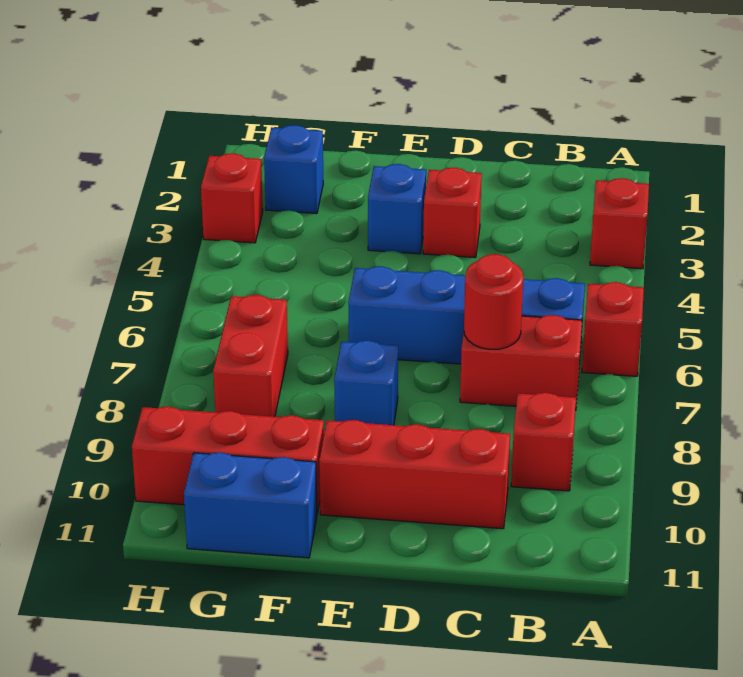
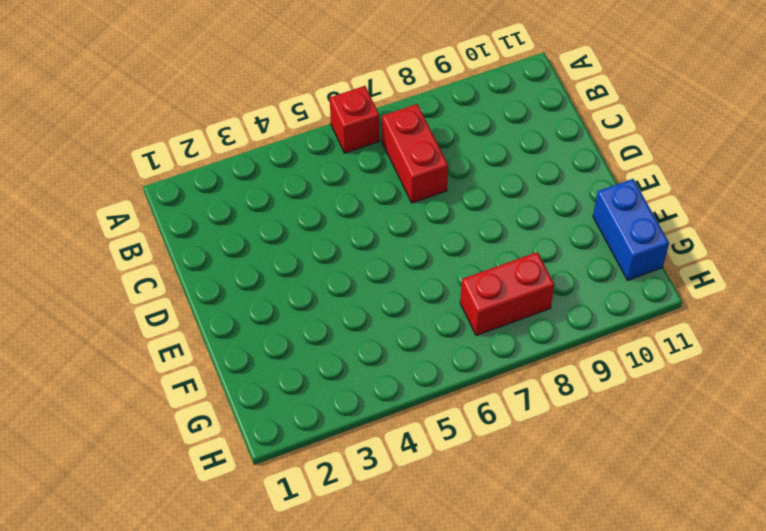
none -> red brick A3 level 1
none -> blue brick B6:E6 level 1
none -> red brick B9 level 1

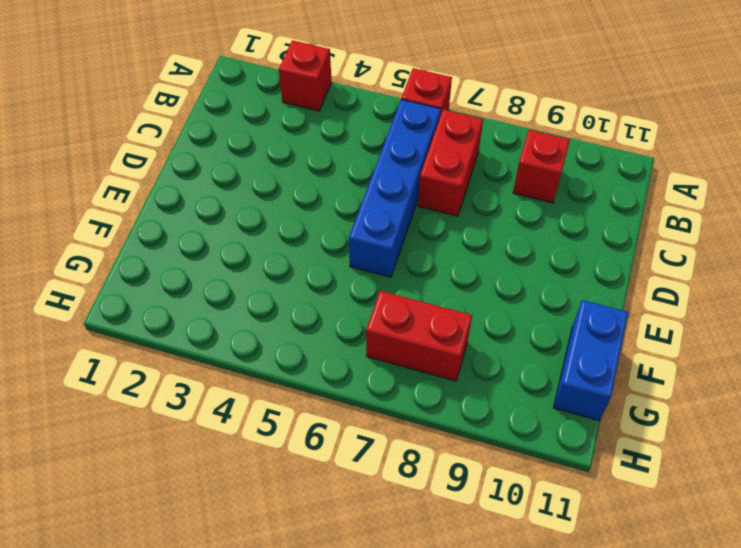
none -> red brick C10:E10 level 1
none -> red brick D3 level 1
none -> blue brick E3 level 1

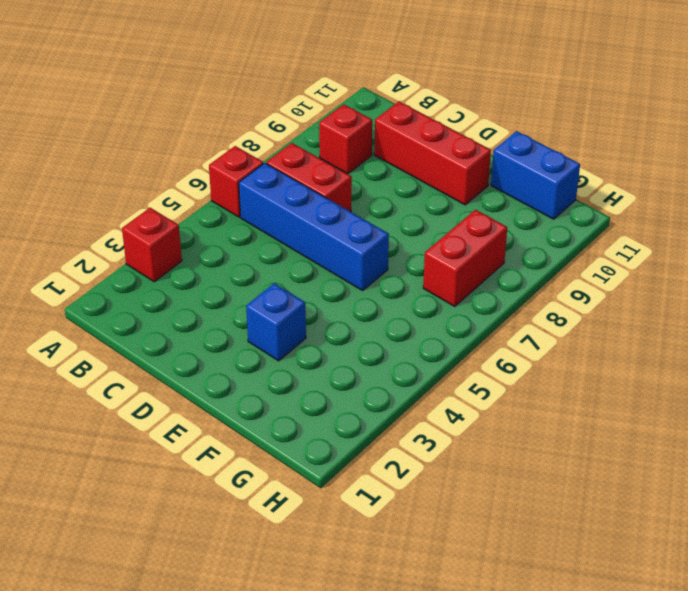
none -> red brick D3 level 1
none -> blue brick E8 level 1
none -> red brick F10:H10 level 1

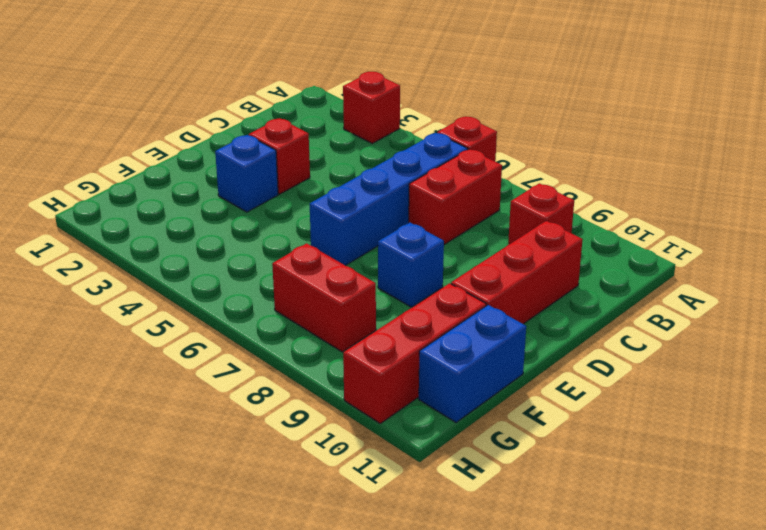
none -> blue brick G2 level 1
none -> red brick H3 level 1
none -> red round brick C7 level 2

